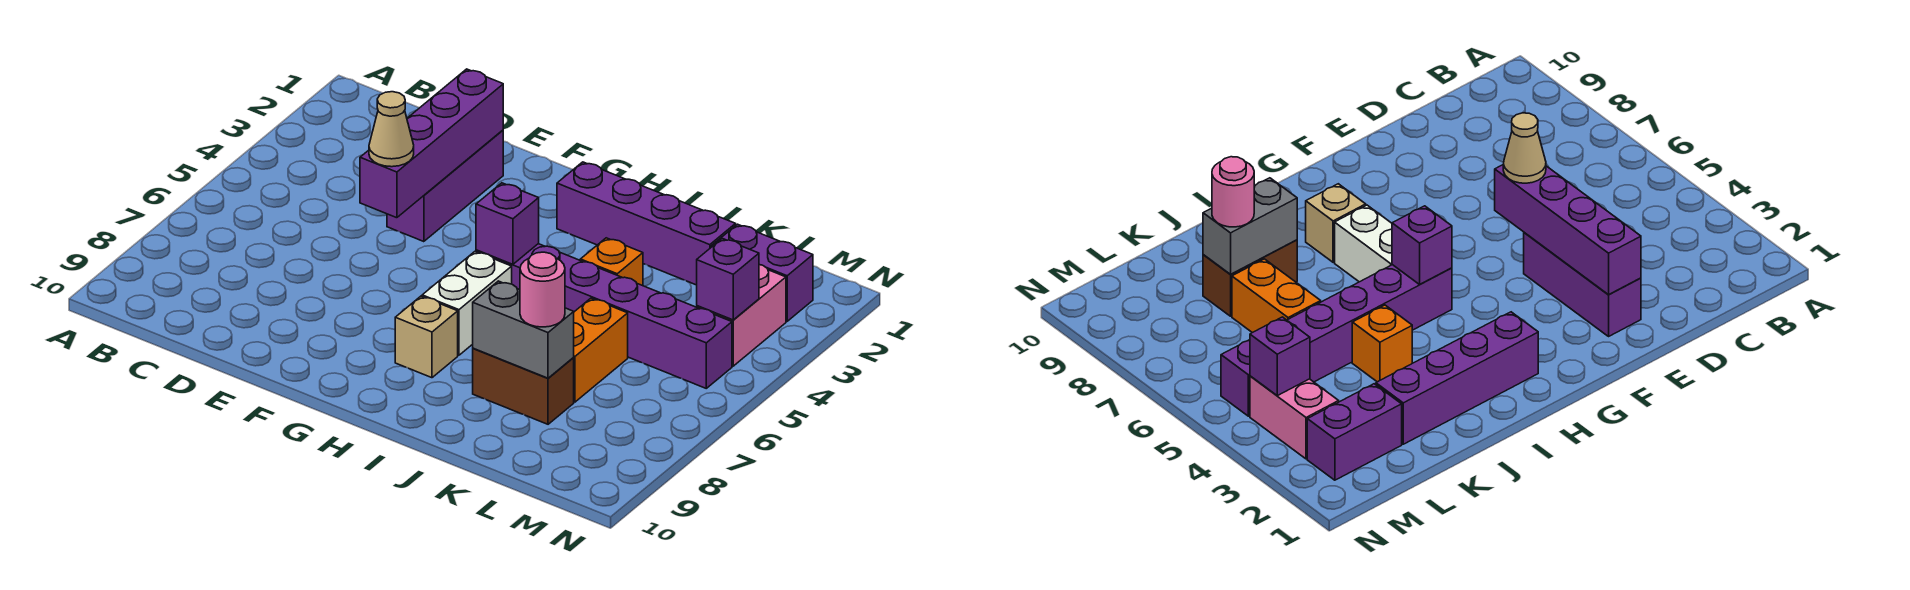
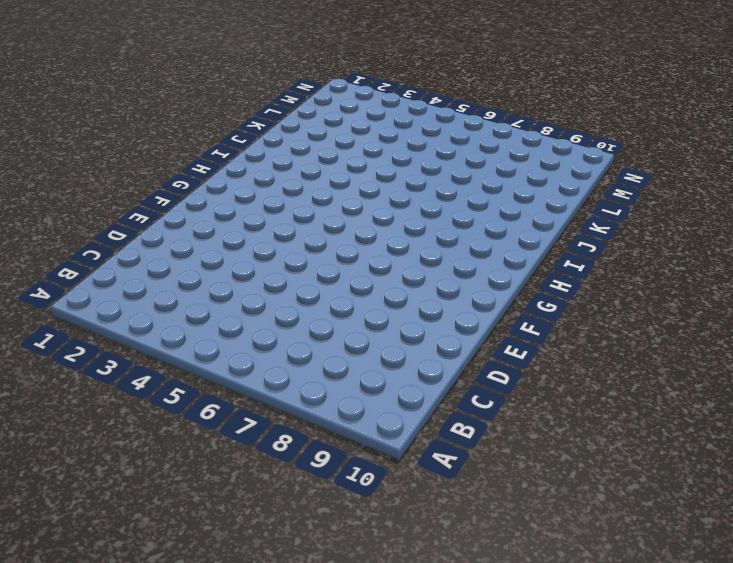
none -> purple brick E2:E4 level 1
none -> purple brick H2:K2 level 1
none -> purple brick H5:M5 level 1

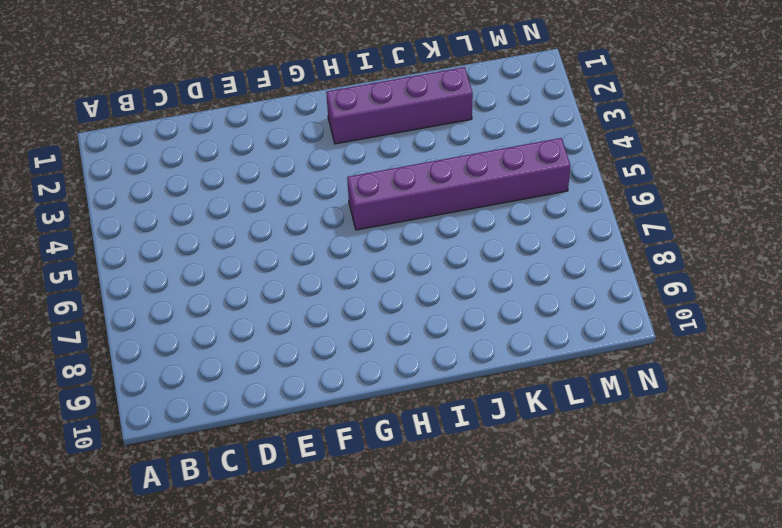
none -> purple brick E2:E4 level 1
none -> white brick H6:H7 level 1
none -> tan brick H8 level 1

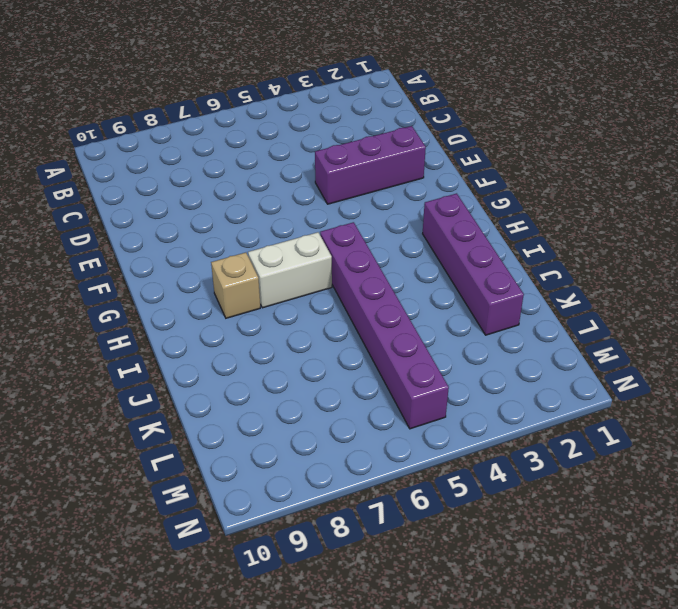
none -> orange brick J4 level 1
none -> brown brick J8:K8 level 1
none -> orange brick K6:K7 level 1

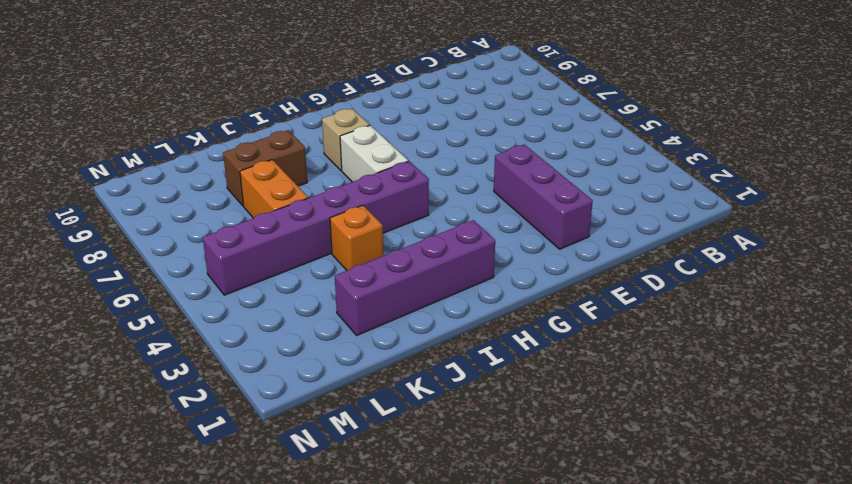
none -> purple brick L2:M2 level 1
none -> pink brick M3:M4 level 1
none -> purple brick E2:E5 level 2

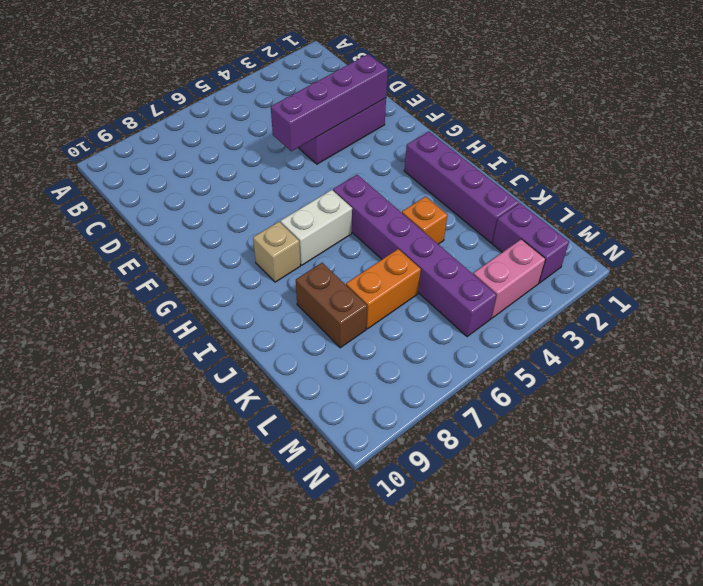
none -> purple brick H5 level 2
none -> grey brick J8:K8 level 2
none -> purple brick M4 level 2

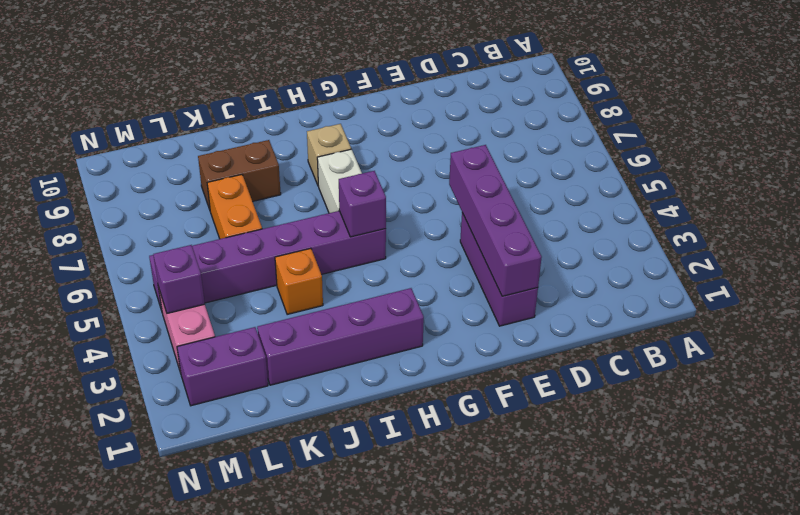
none -> grey brick J8:K8 level 2
none -> tan cone E5 level 3
none -> pink round brick K8 level 3

